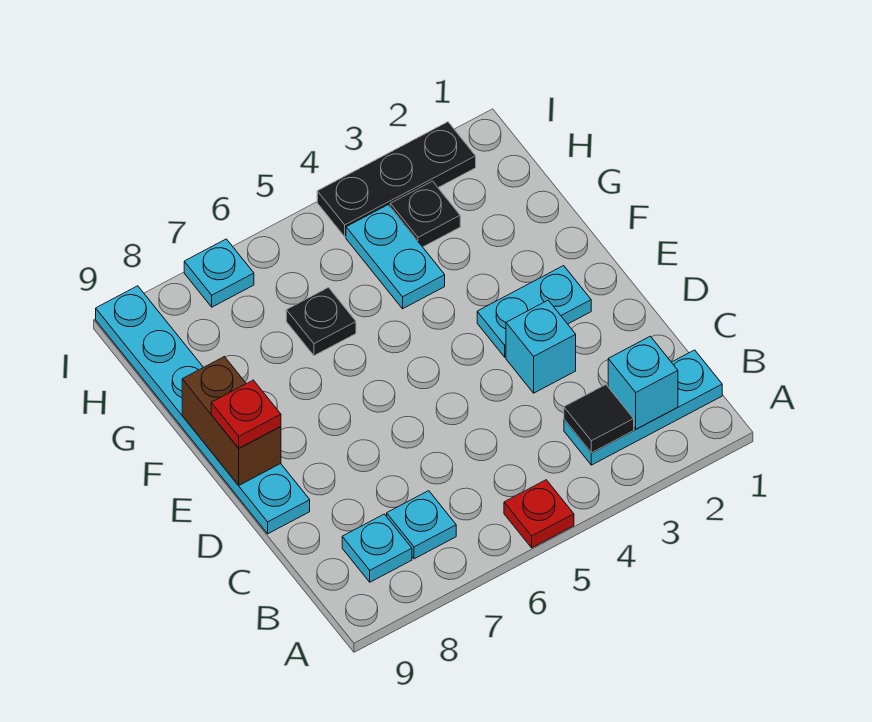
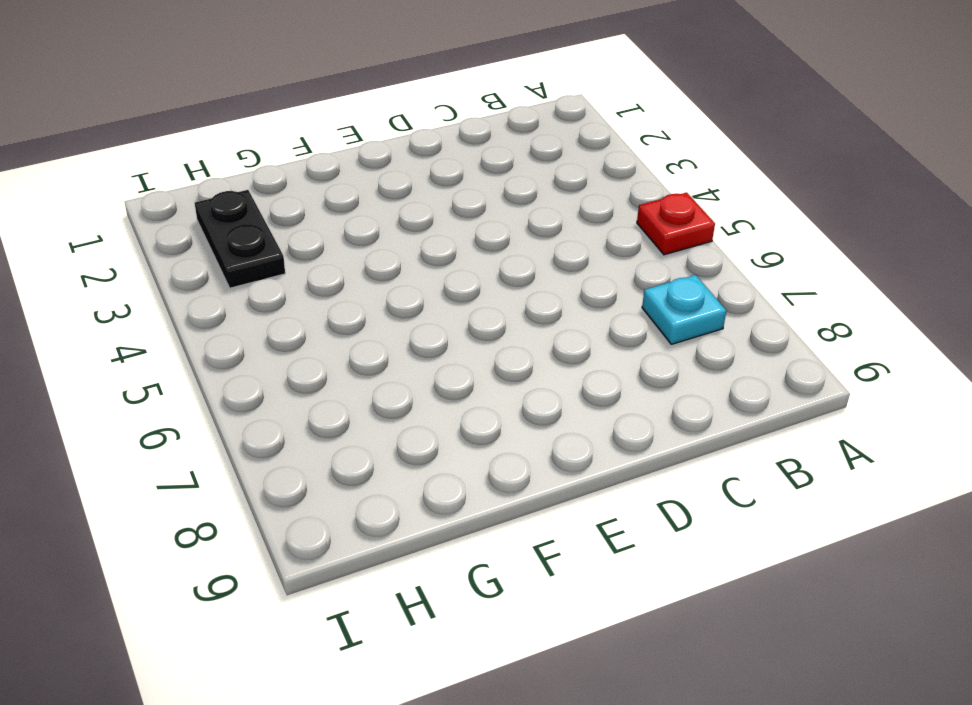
black plate H2:H3 level 1 -> black plate H3 level 1
none -> cyan plate B1:B3 level 1
none -> cyan plate B8 level 1
none -> cyan brick D3 level 1

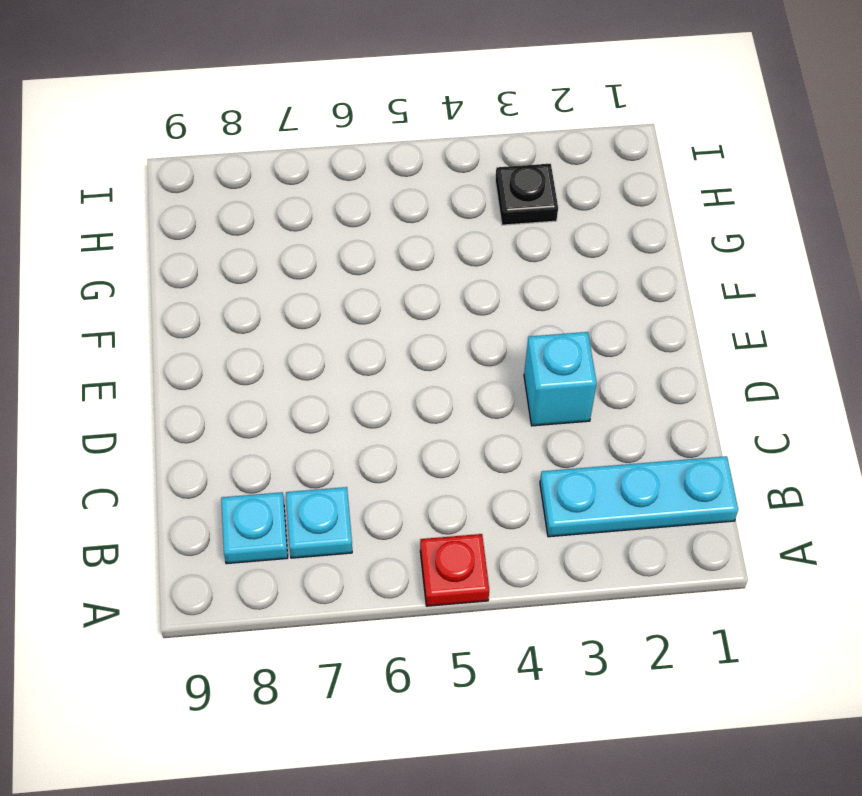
none -> cyan plate D9:I9 level 1
none -> cyan plate E2:E3 level 1
none -> cyan plate G4:H4 level 1

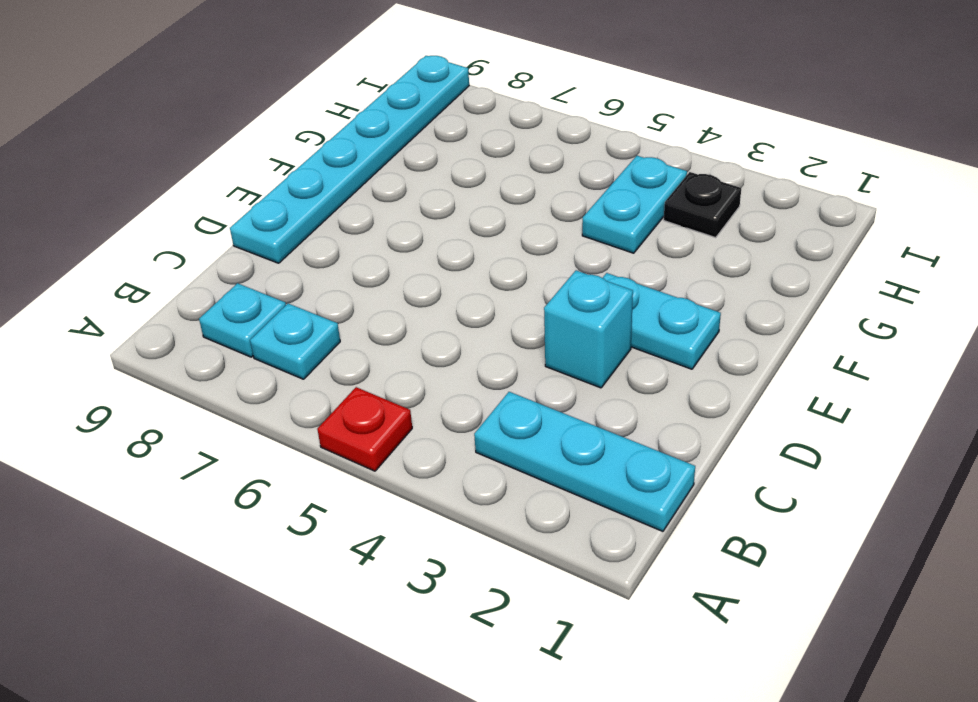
none -> black plate G6 level 1
none -> black plate I2:I4 level 1
none -> cyan plate I7 level 1

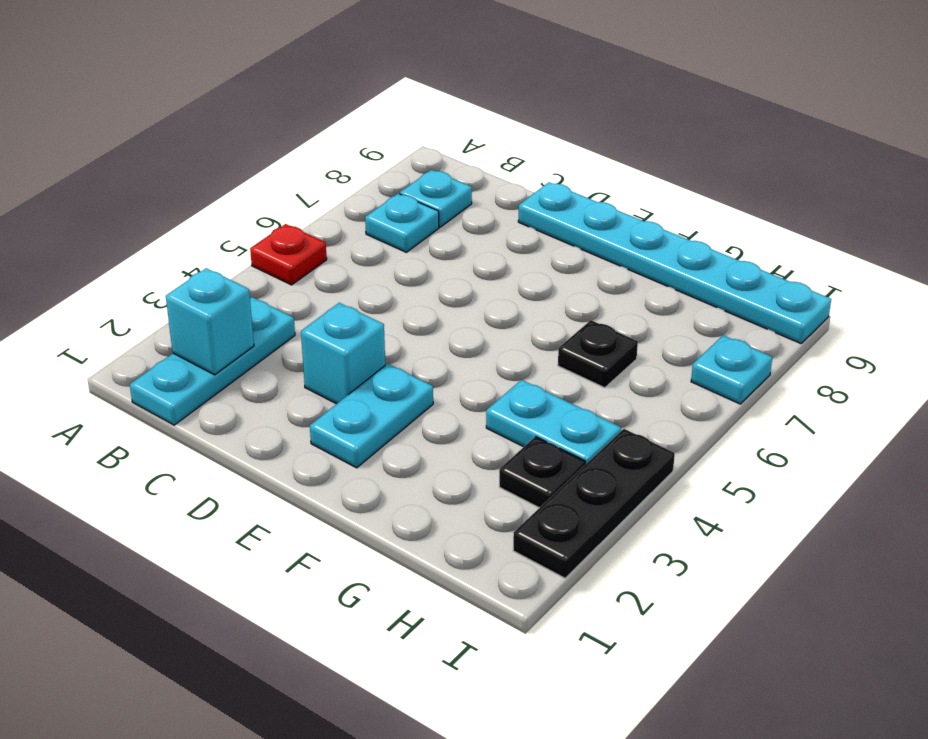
none -> black tile B3 level 2
none -> brown brick E9:F9 level 2
none -> red plate E9 level 3

